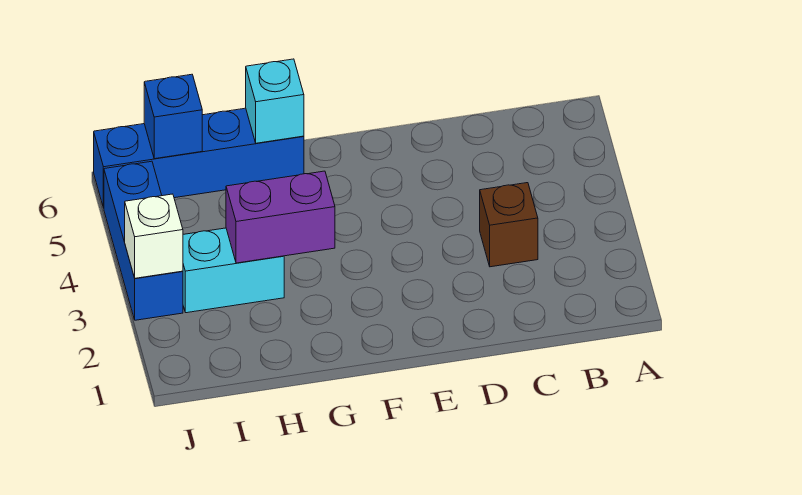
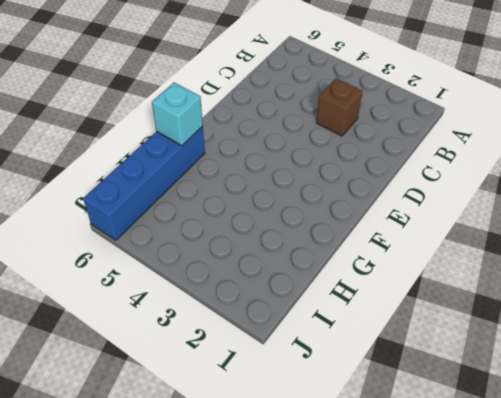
none -> cyan brick H3:I3 level 1
none -> blue brick J3:J5 level 1

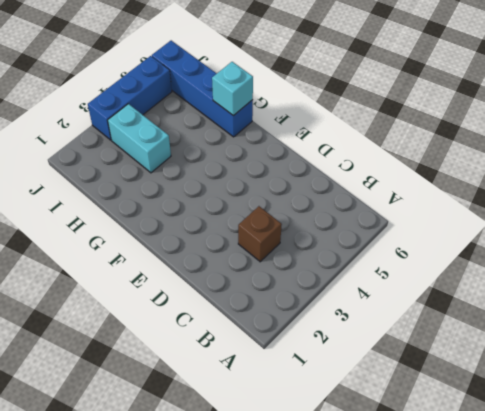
none -> purple brick G3:H3 level 2
none -> blue brick I6 level 2

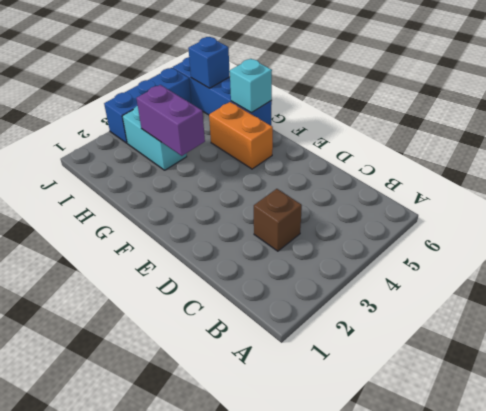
orange brick F5:G5 level 1 -> none
none -> white brick J3 level 2

